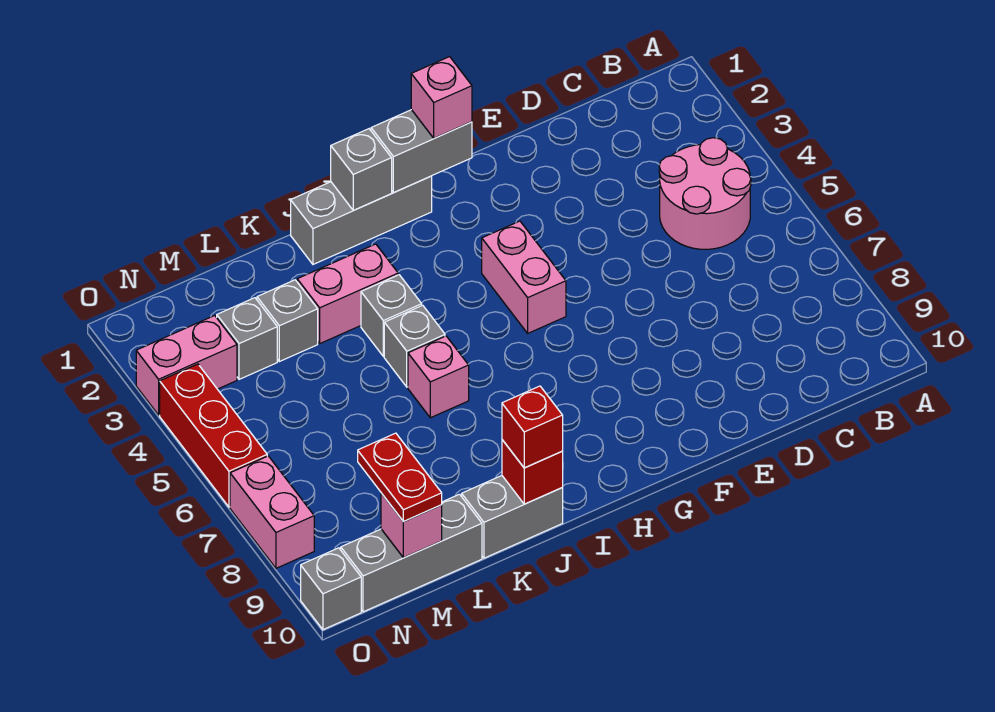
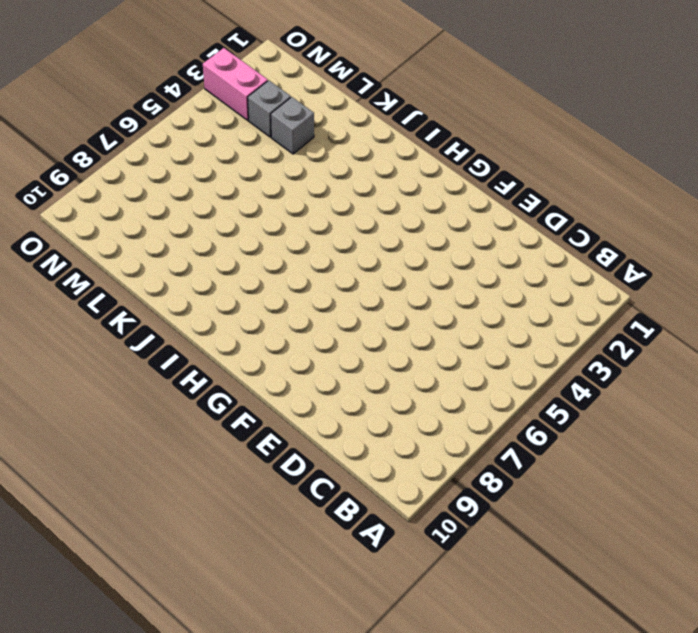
none -> pink round brick B4:C5 level 1
none -> pink brick G4:G5 level 1
none -> grey brick H1:J1 level 1

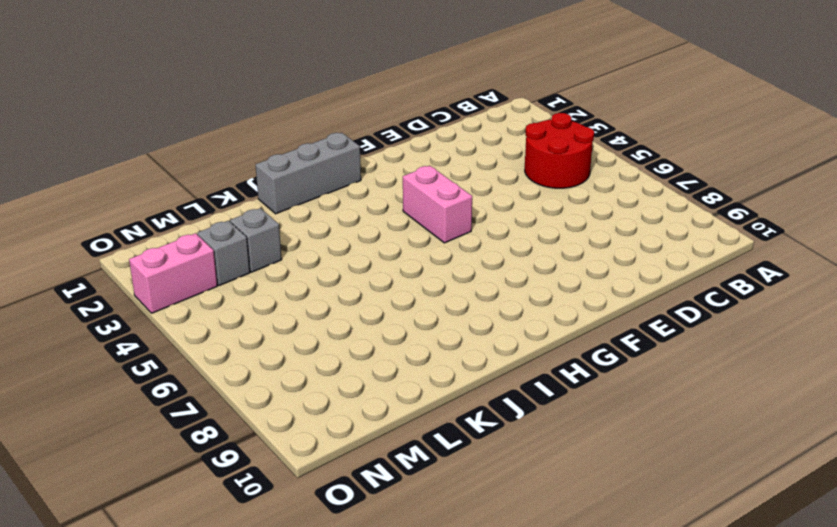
red round brick B4:C5 level 1 -> pink round brick B4:C5 level 1
none -> pink brick J3:K3 level 1
none -> grey brick J4 level 1
none -> grey brick J5 level 1

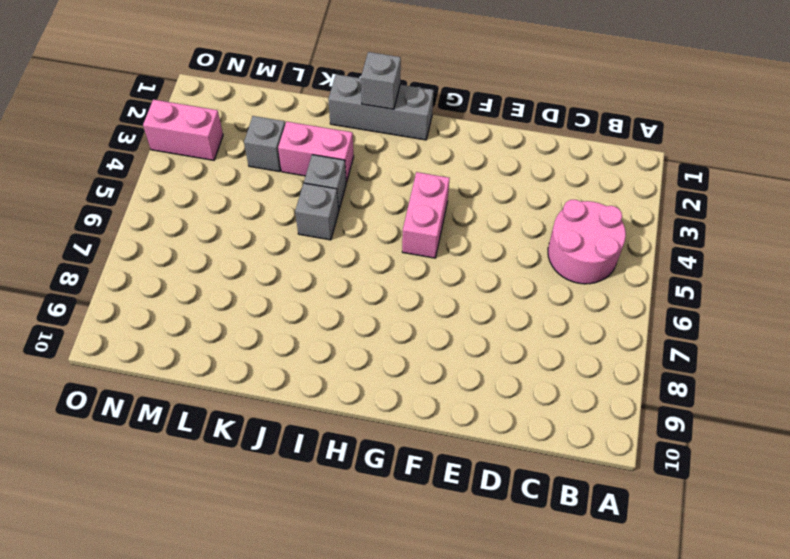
none -> pink brick J6 level 1
none -> grey brick J10:K10 level 1
none -> grey brick L10:N10 level 1

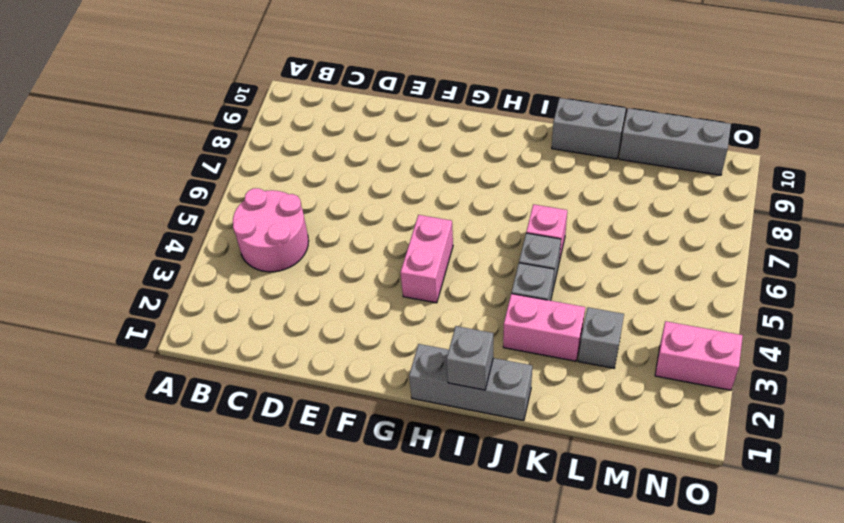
none -> grey brick M3 level 1
none -> red brick O4:O6 level 1
none -> pink brick O7:O8 level 1

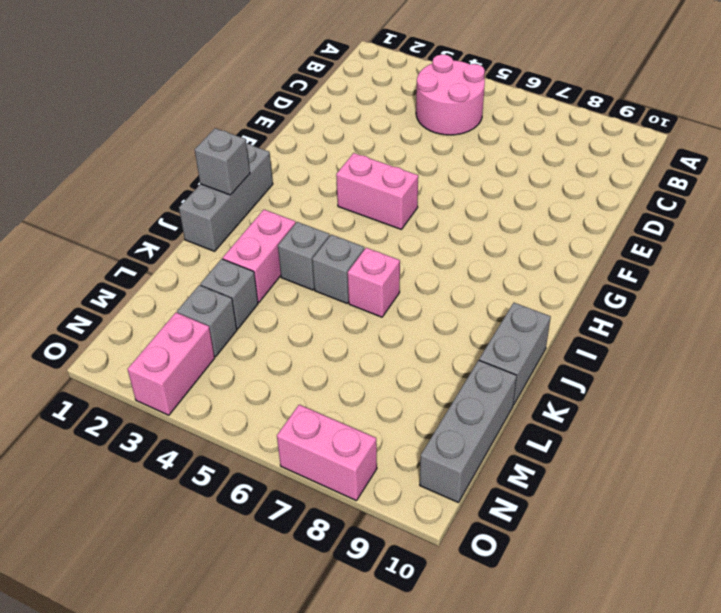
none -> red brick O4:O6 level 1
none -> grey brick O10 level 1
none -> grey brick G1:H1 level 2

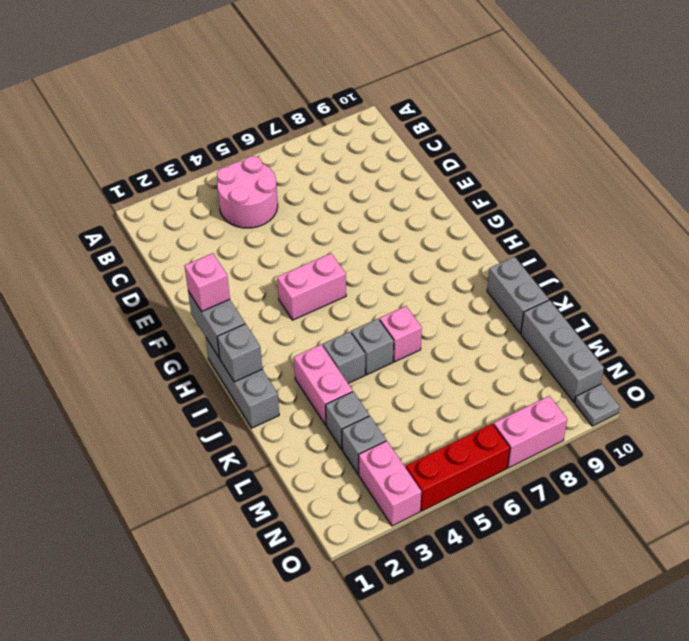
grey plate O10 level 1 -> grey brick O10 level 1
none -> red brick J10 level 2
none -> pink brick M10 level 2
none -> red brick J10 level 3

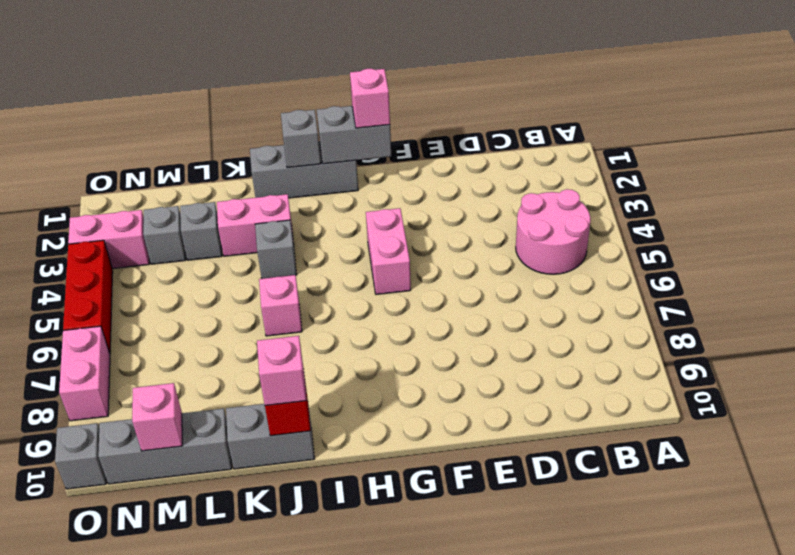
pink brick J10 level 3 -> red brick J10 level 3
none -> grey brick J5 level 1
none -> red plate M9:M10 level 3

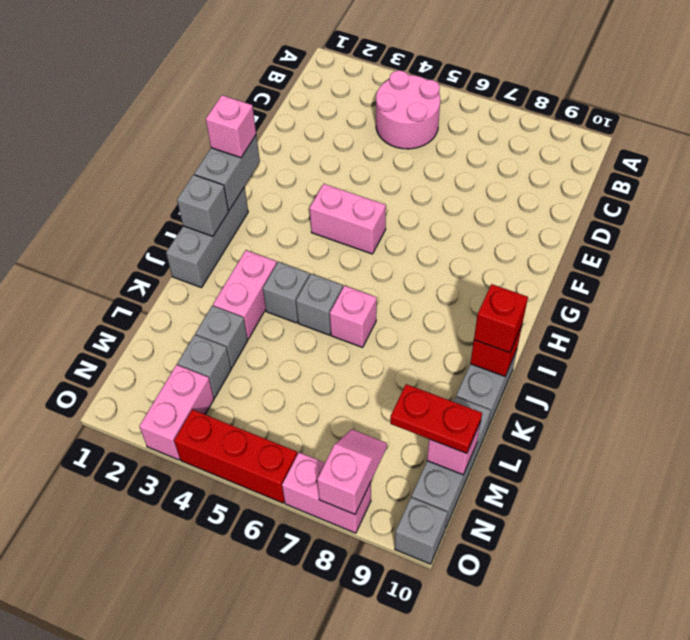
pink slope N8:O8 level 2 top O -> none

